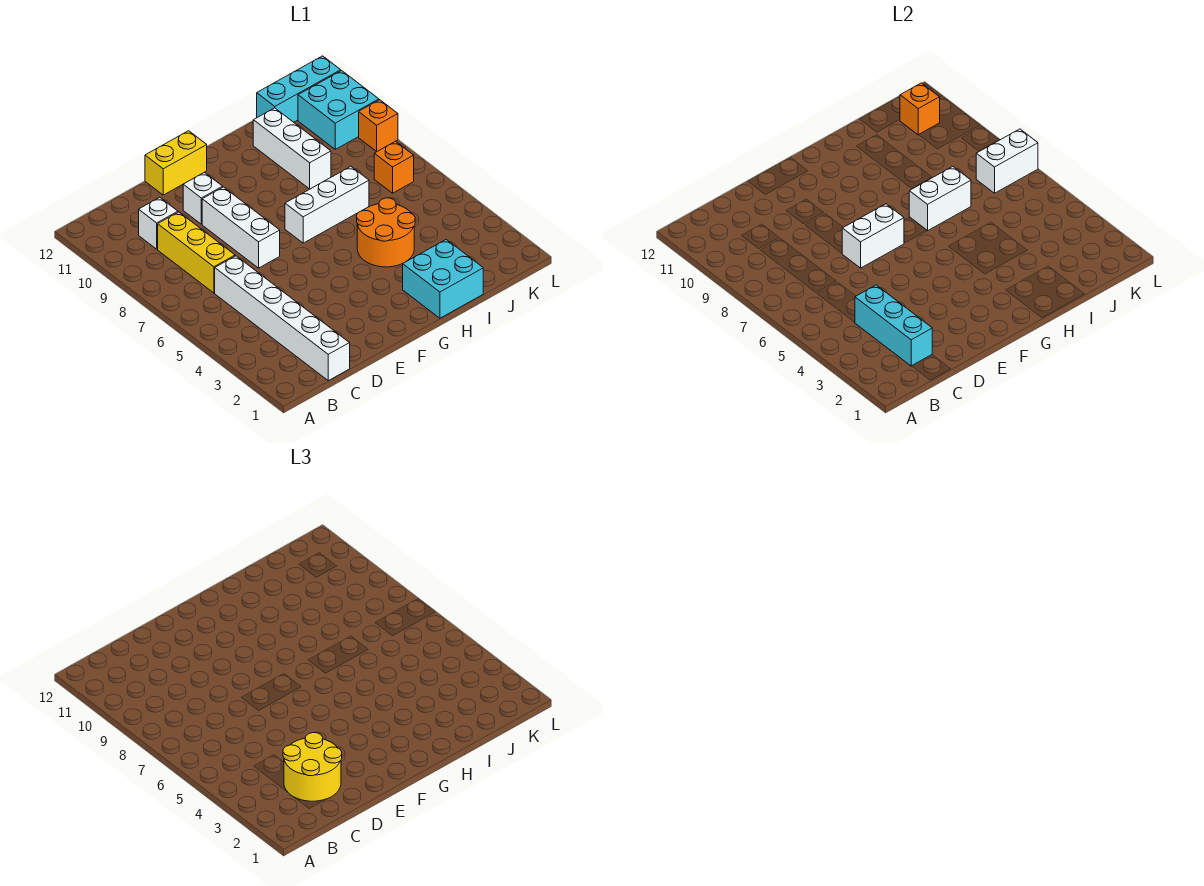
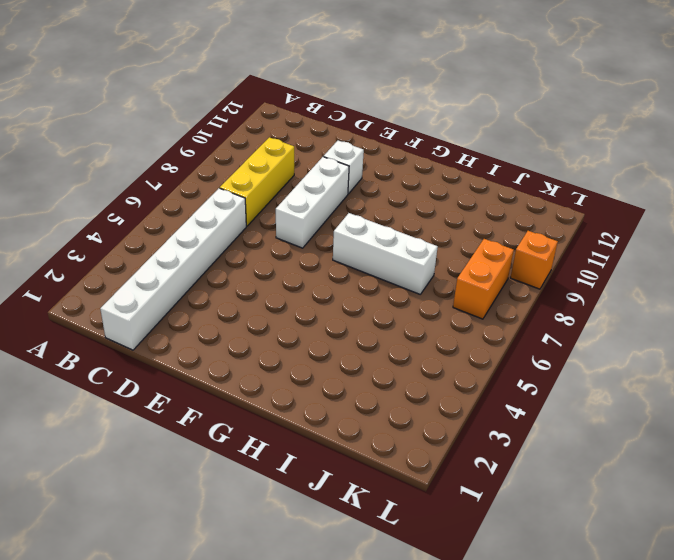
orange brick K7:K8 level 1 -> orange brick K7 level 1
none -> white brick C10 level 1
none -> yellow brick E12:F12 level 1
none -> cyan brick H1:I2 level 1

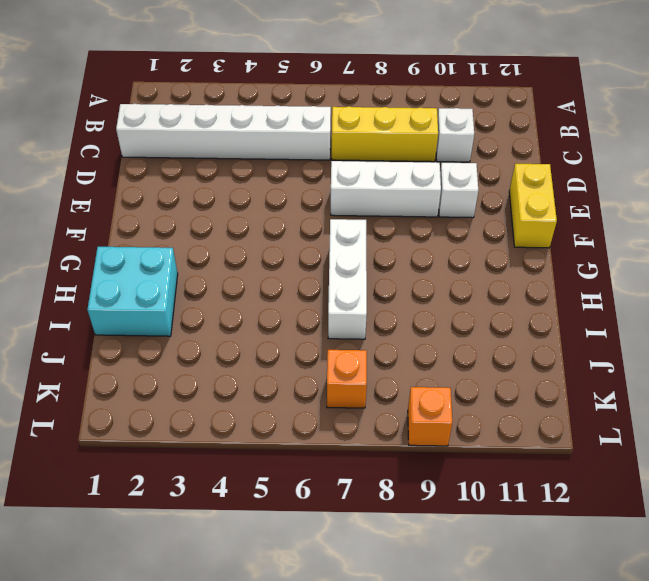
none -> orange round brick H4:I5 level 1
none -> white brick I9:I11 level 1
none -> cyan brick J12:L12 level 1

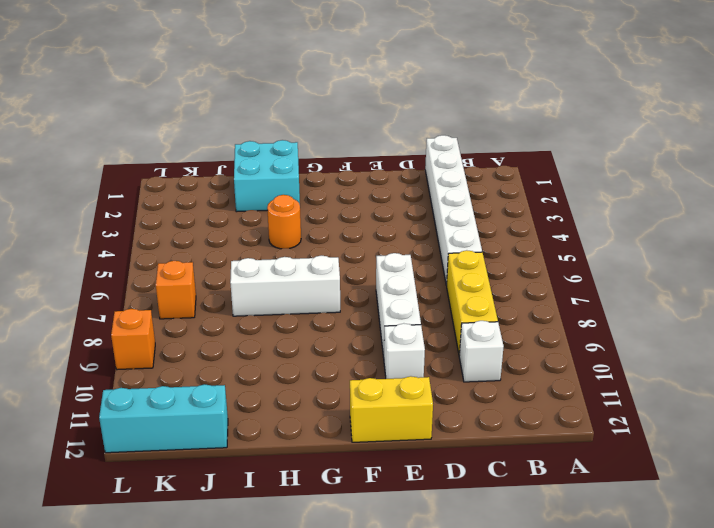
orange round brick H4 level 1 -> orange round brick H4:I5 level 1
none -> white brick I9:I11 level 1
none -> cyan brick K10:L11 level 1
none -> cyan brick C2:C4 level 2

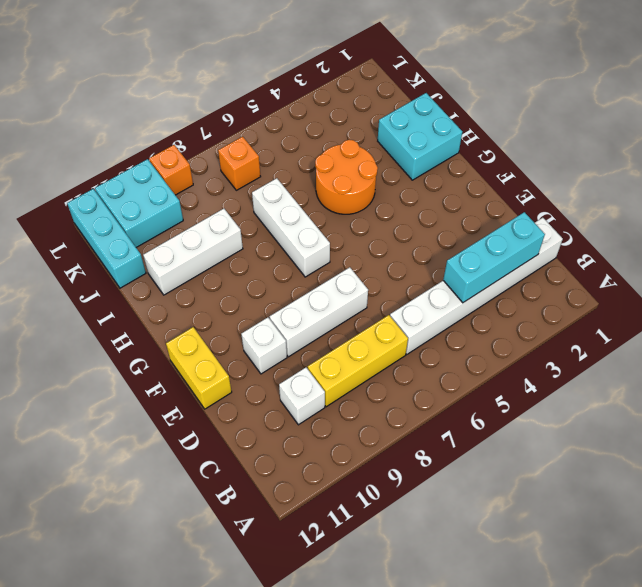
none -> white brick E7:F7 level 2
none -> white brick H7:I7 level 2
none -> white brick K7:L7 level 2

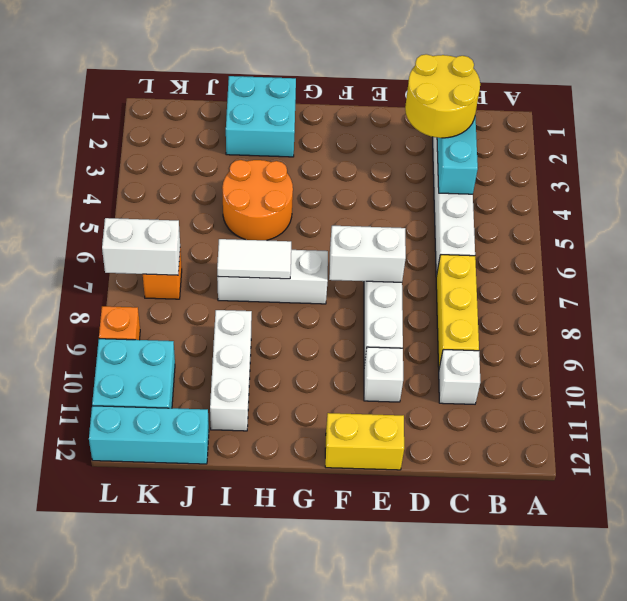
white tile H7:I7 level 2 -> white brick H7:I7 level 2
none -> orange brick K11 level 2

